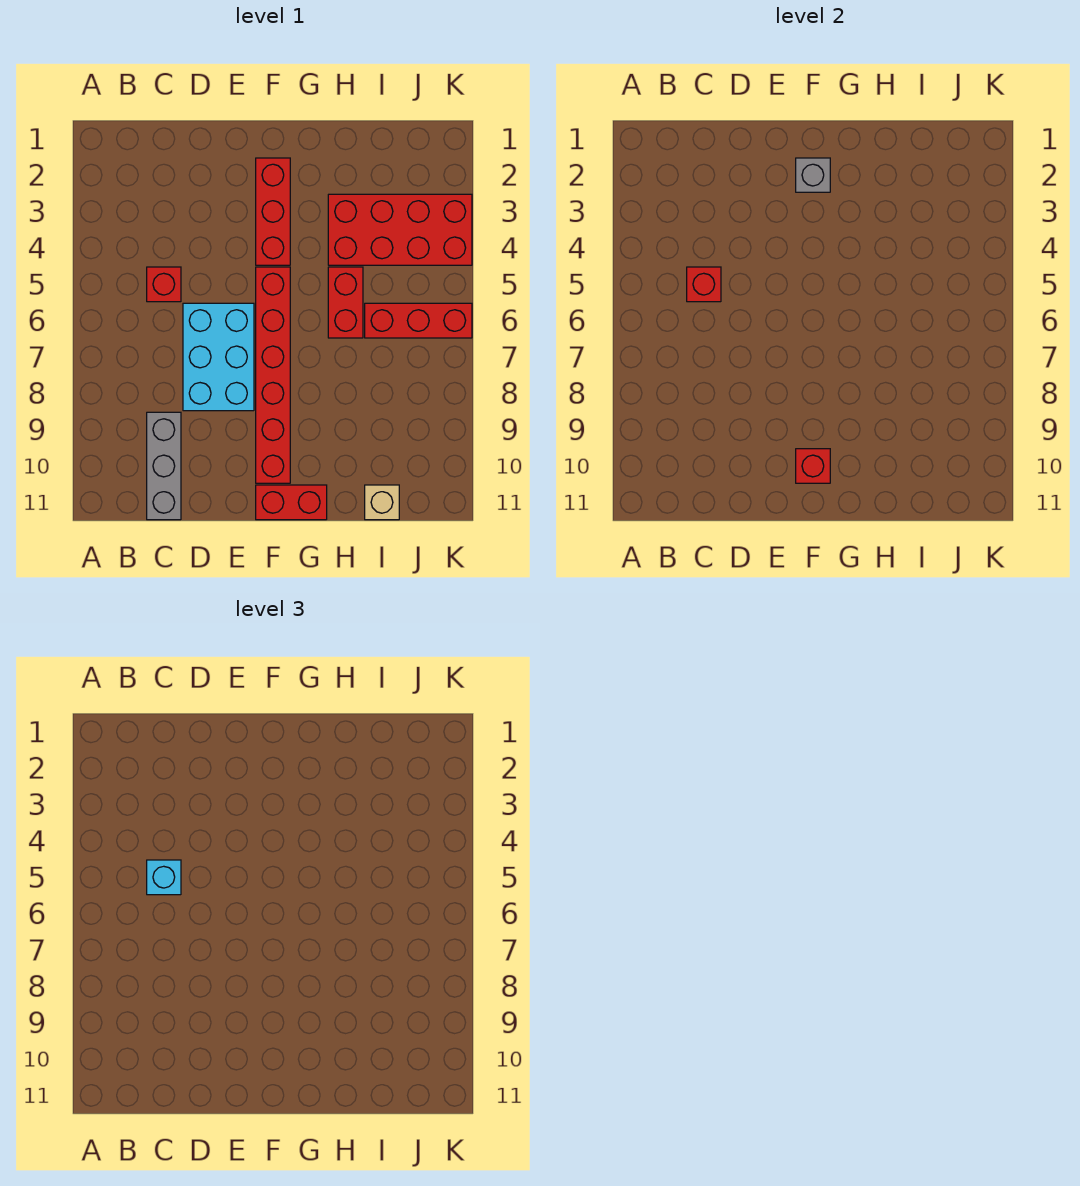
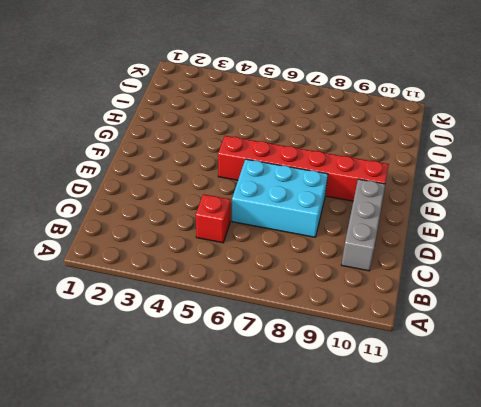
grey brick C10:E10 level 1 -> grey brick C9:C11 level 1
none -> red brick F2:F4 level 1
none -> red brick F11:G11 level 1
none -> red brick H3:K4 level 1

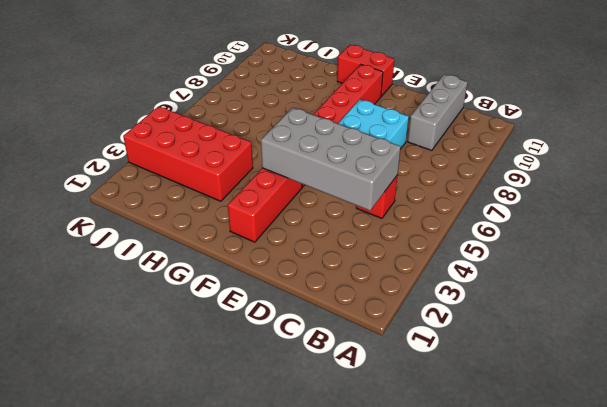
grey brick C4:F5 level 2 -> red brick C5 level 2
none -> red brick H5:H6 level 1
none -> red brick I6:K6 level 1
none -> tan brick I11 level 1

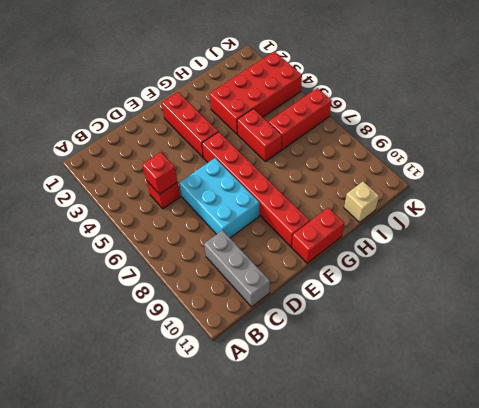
none -> grey brick F2 level 2
none -> red brick F10 level 2
none -> cyan brick C5 level 3

